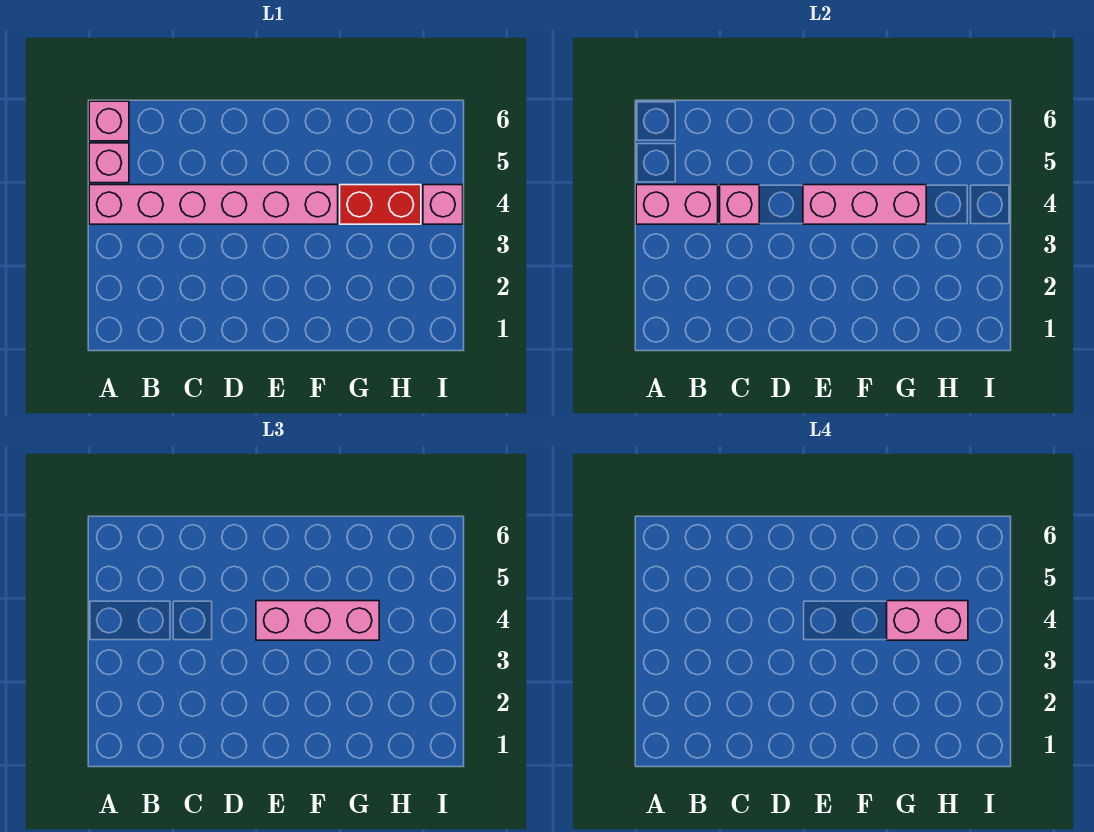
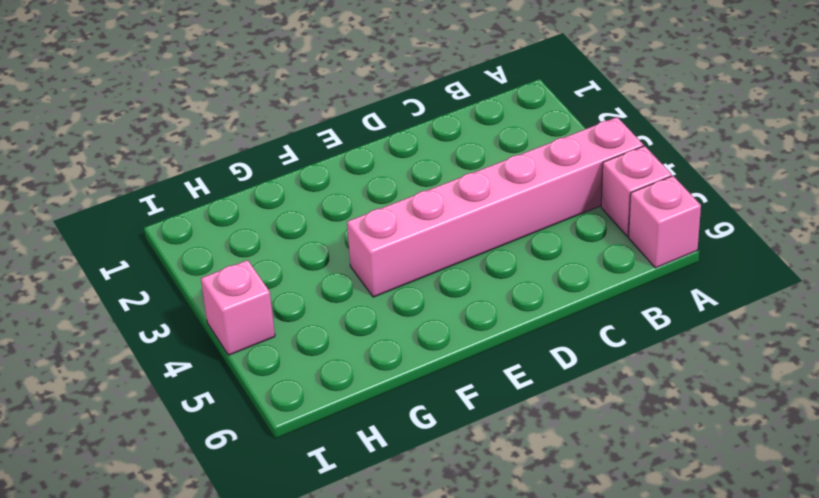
none -> red brick G4:H4 level 1
none -> pink brick A4:B4 level 2

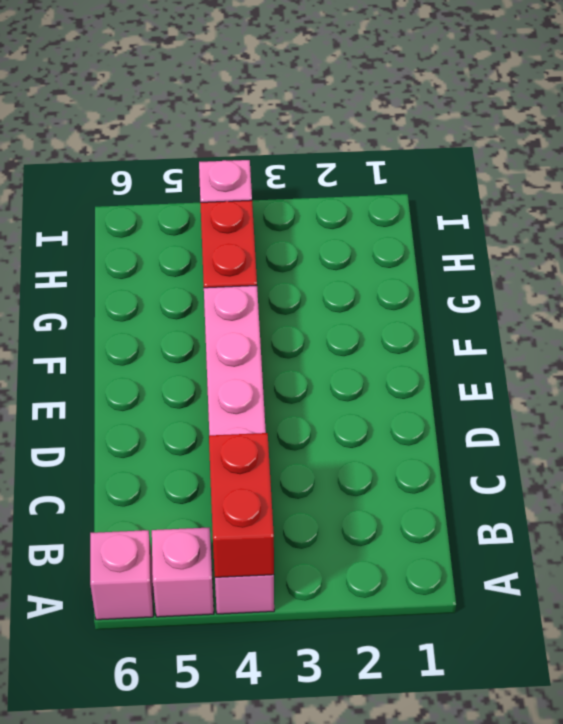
red brick A4:B4 level 2 -> pink brick A4:B4 level 2
none -> pink brick C4 level 2
none -> pink brick E4:G4 level 2

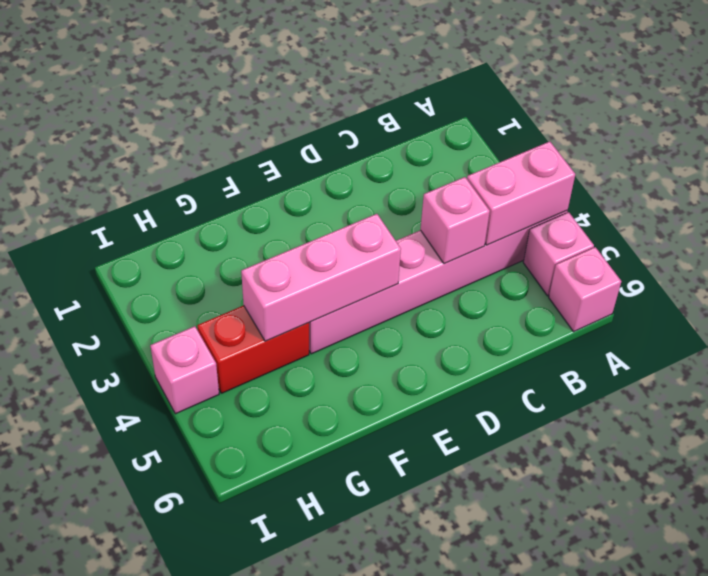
none -> pink brick E4:G4 level 3
none -> pink brick G4:H4 level 4

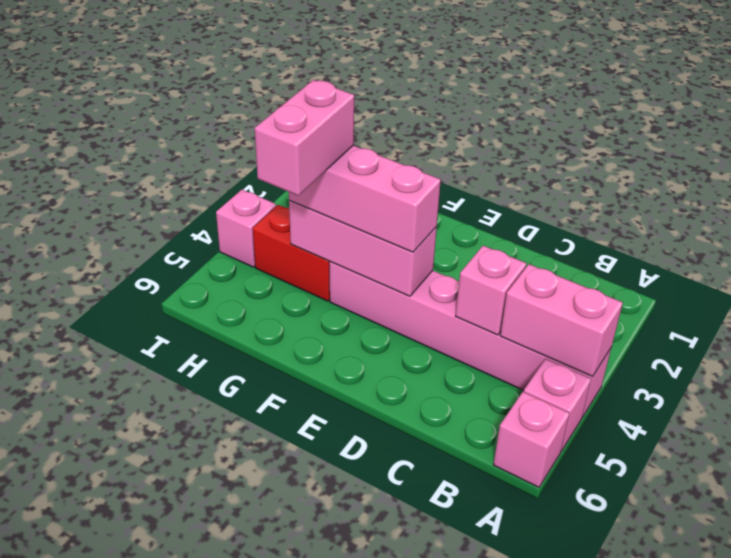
pink brick G4:G5 level 4 -> pink brick G4:H4 level 4

